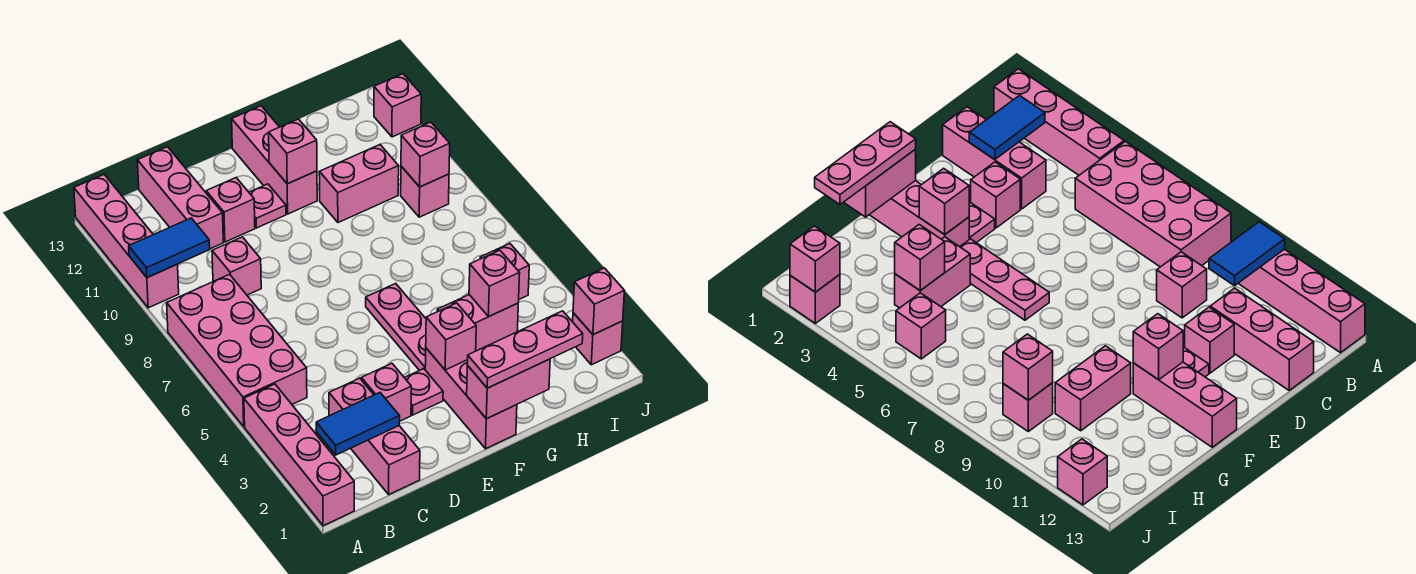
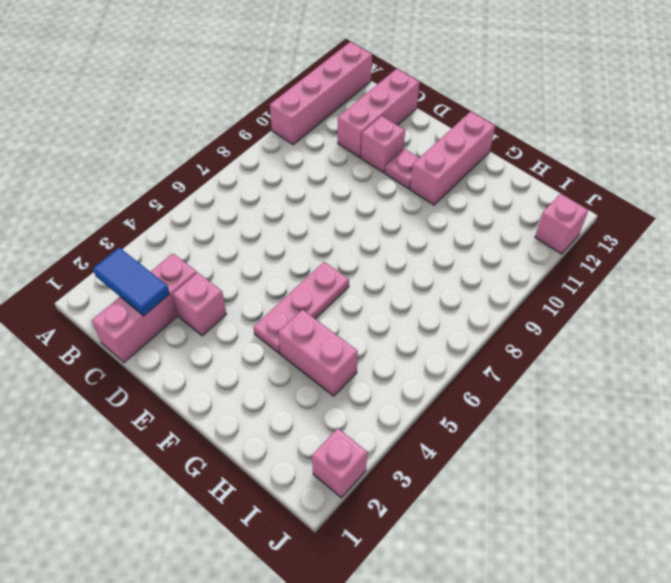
none -> pink brick A1:A4 level 1
none -> pink brick A5:B8 level 1
none -> pink brick C9 level 1

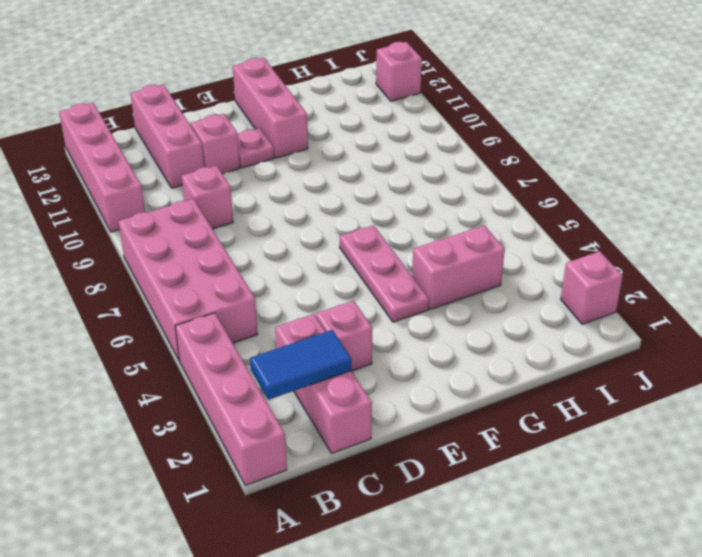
none -> pink plate E3 level 1
none -> pink brick F1:F3 level 1
none -> pink brick G10:H10 level 1

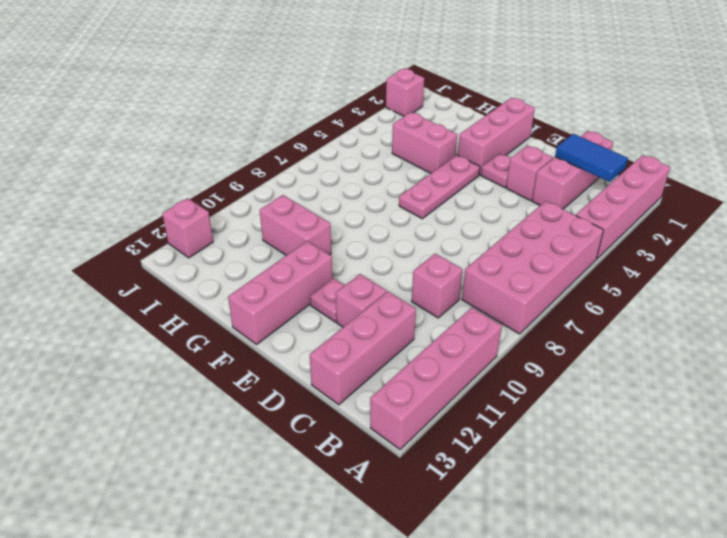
none -> pink brick I5 level 1
none -> pink brick I9 level 1
none -> blue tile A10:B10 level 2

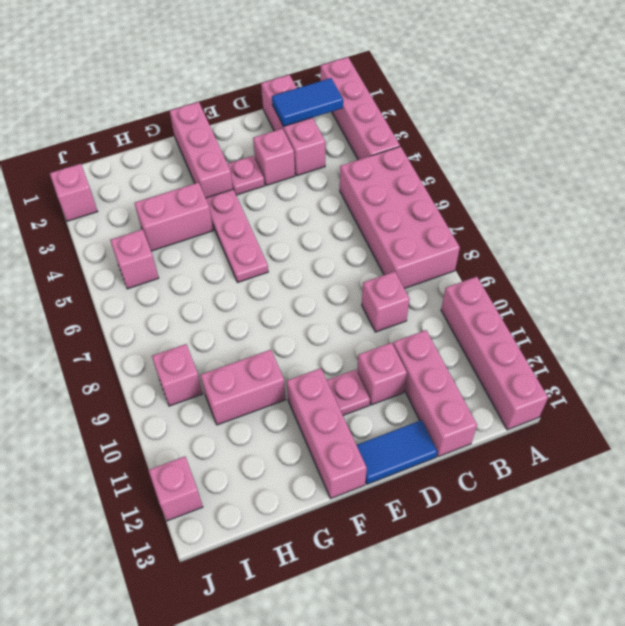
blue tile D13:E13 level 1 -> blue tile A10:B10 level 2
none -> pink brick F1:G1 level 2
none -> pink brick F3 level 2
none -> pink brick F11 level 2

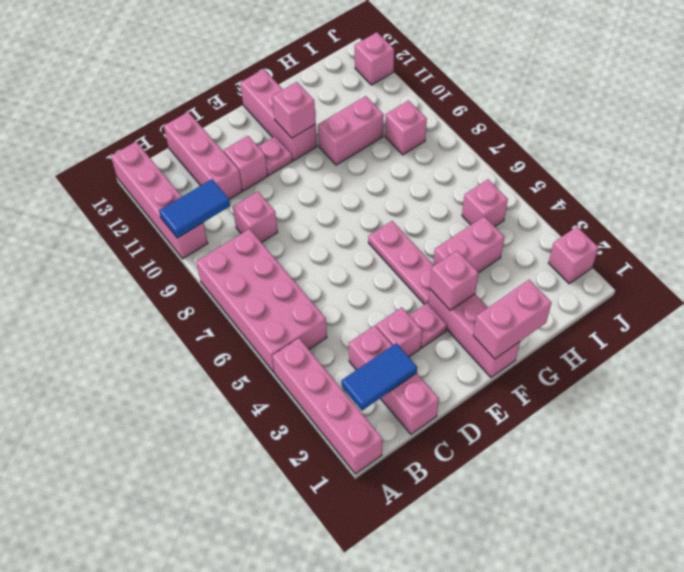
none -> pink brick H4 level 2
none -> pink brick I9 level 2
none -> pink brick J2 level 2

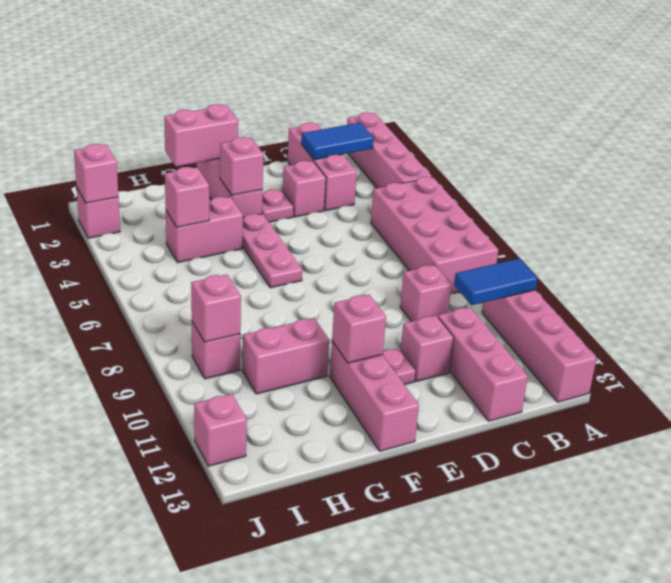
none -> pink brick I5 level 1
none -> pink plate F1:H1 level 3

